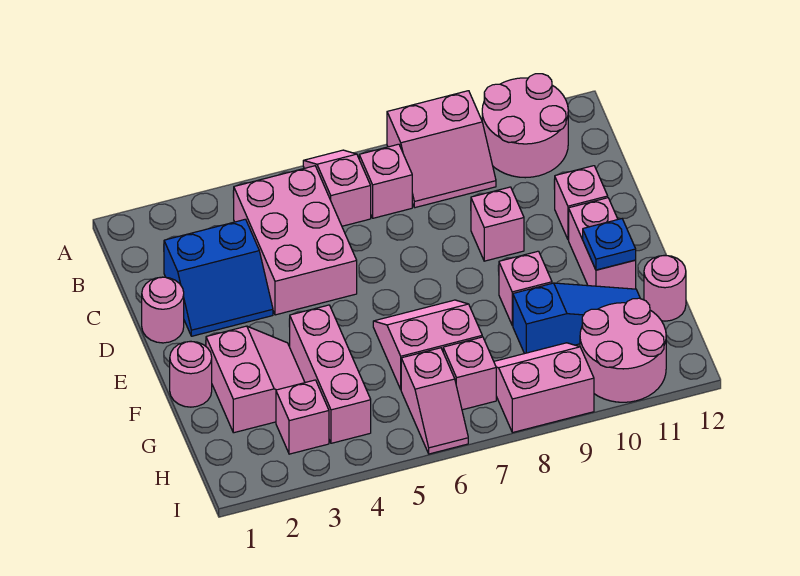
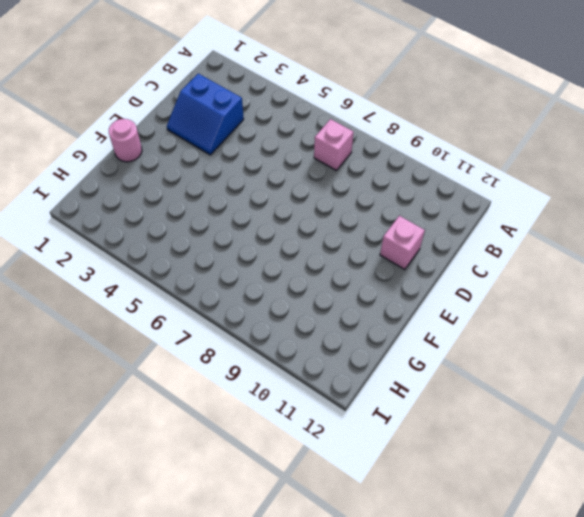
none -> pink slope A6:B6 level 1 top B
none -> pink slope A8:B9 level 1 top A
none -> pink round brick A10:B11 level 1

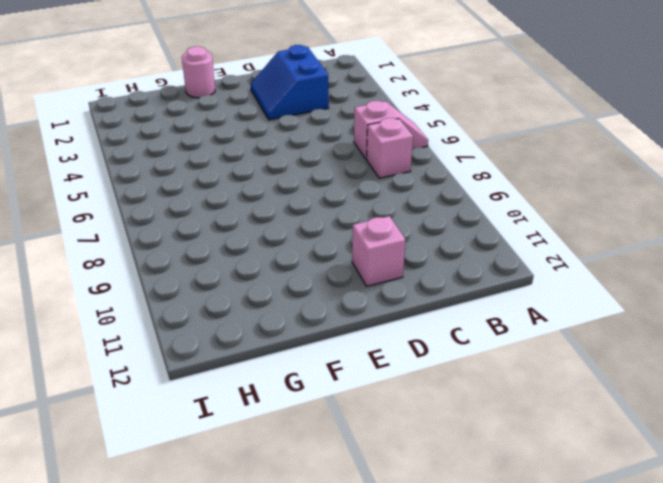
none -> pink slope A8:B9 level 1 top A
none -> pink round brick A10:B11 level 1
none -> pink brick B4:D5 level 1

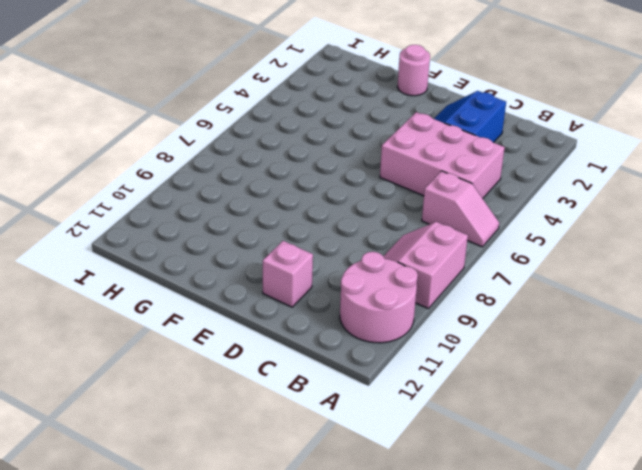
none -> pink brick B7 level 1
none -> pink round brick D1 level 1
none -> pink brick D9 level 1

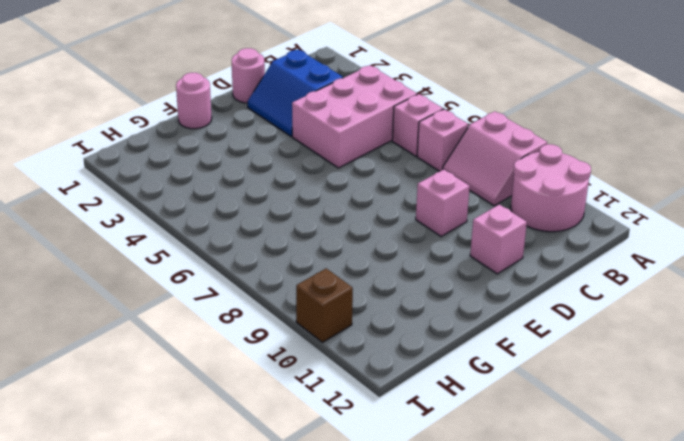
brown brick I10 level 1 -> pink round brick H10:I11 level 1
none -> pink brick E11:F11 level 1
none -> pink slope F2:G3 level 1 top 2
none -> pink brick F4:H4 level 1

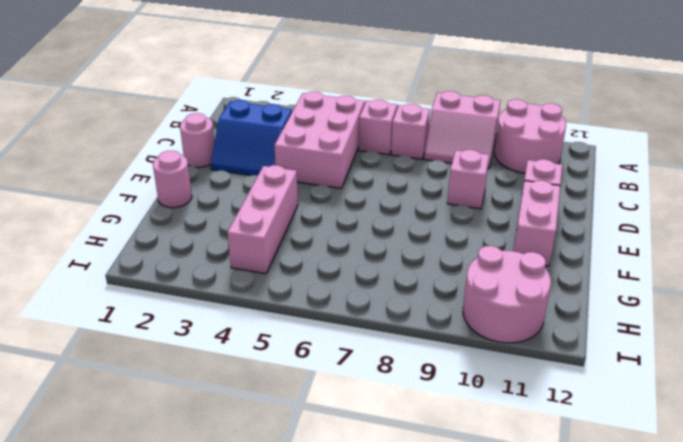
none -> pink slope F2:G3 level 1 top 2
none -> pink slope F6:G7 level 1 top G
none -> pink brick F9 level 1

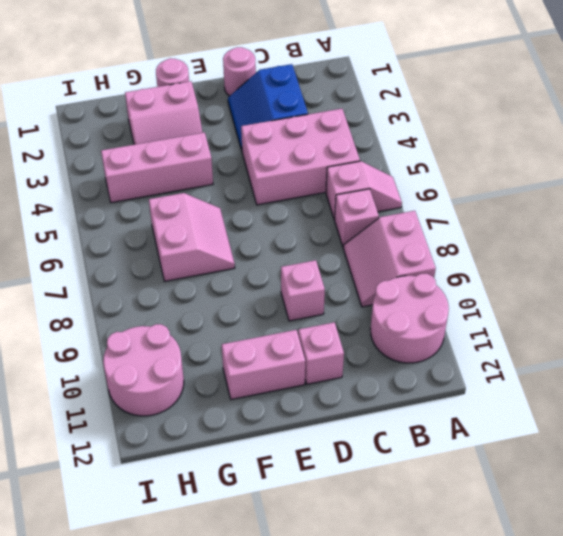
none -> pink brick F9 level 1
none -> blue slope G9:G11 level 1 top 9
none -> pink round brick G12 level 1

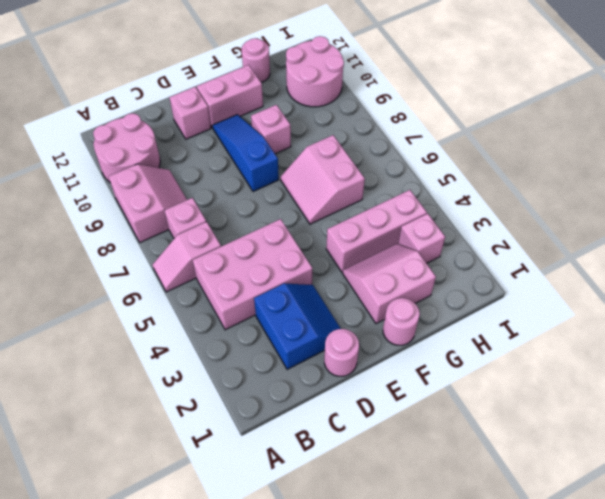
blue slope E8:E10 level 1 top 8 -> blue slope G9:G11 level 1 top 9
none -> pink brick D9 level 1
none -> pink slope H6:I6 level 1 top H
none -> pink brick H7 level 1

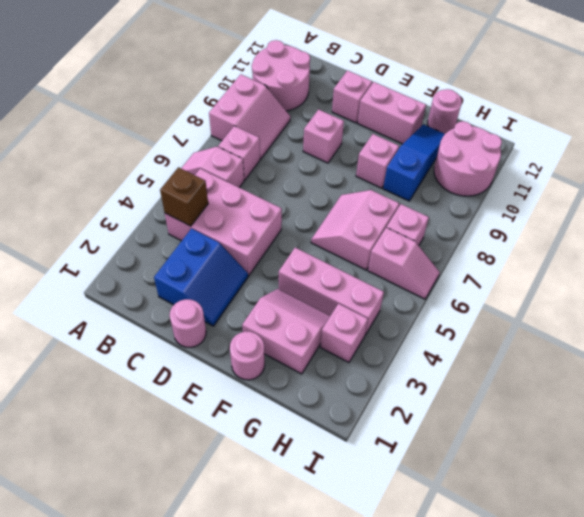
brown brick B4 level 2 -> none
none -> pink slope H8:I9 level 1 top I
none -> blue plate F11 level 2

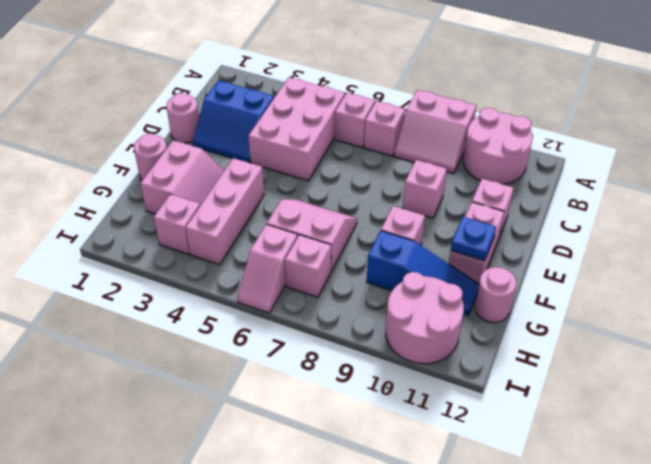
none -> pink slope H8:I9 level 1 top I

